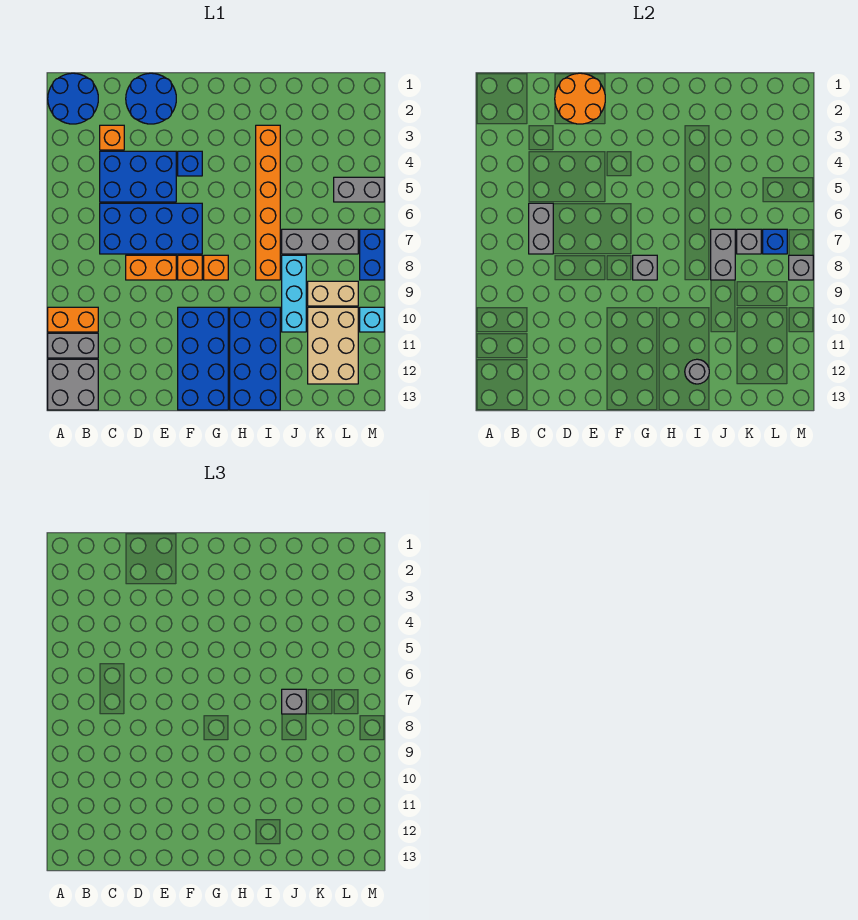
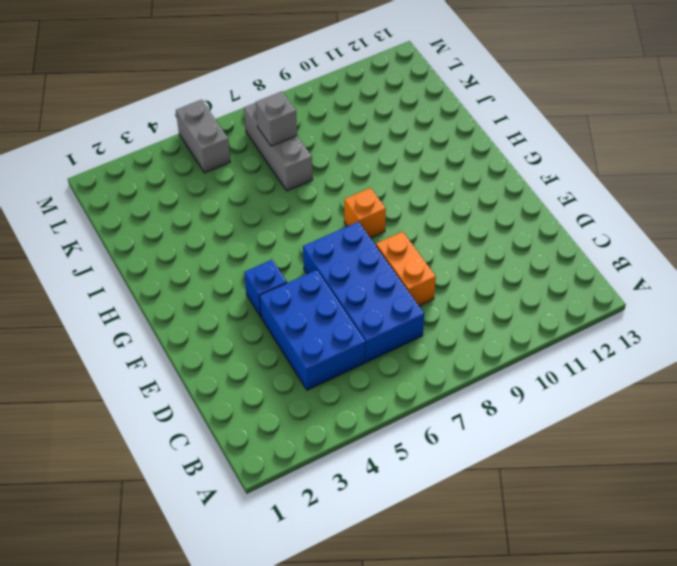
none -> blue round brick A1:B2 level 1
none -> orange brick A10:B10 level 1
none -> grey brick A11:B11 level 1
none -> grey brick A12:B13 level 1

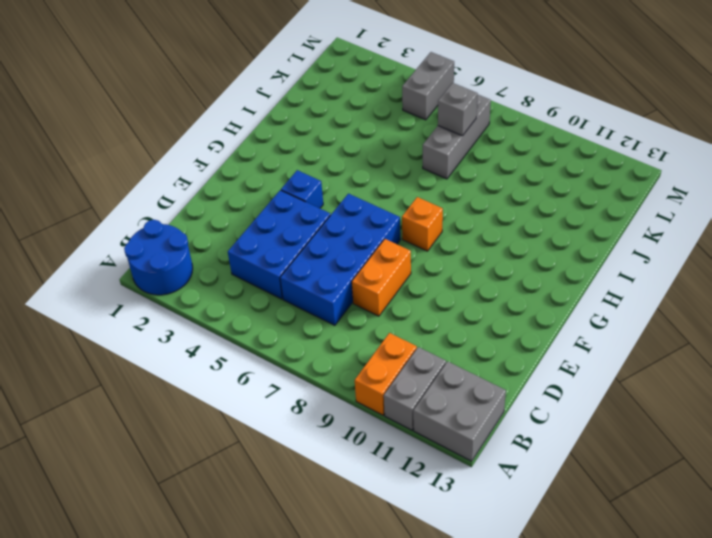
none -> orange brick C3 level 1
none -> blue round brick D1:E2 level 1
none -> orange brick F8 level 1
none -> blue brick F10:G13 level 1

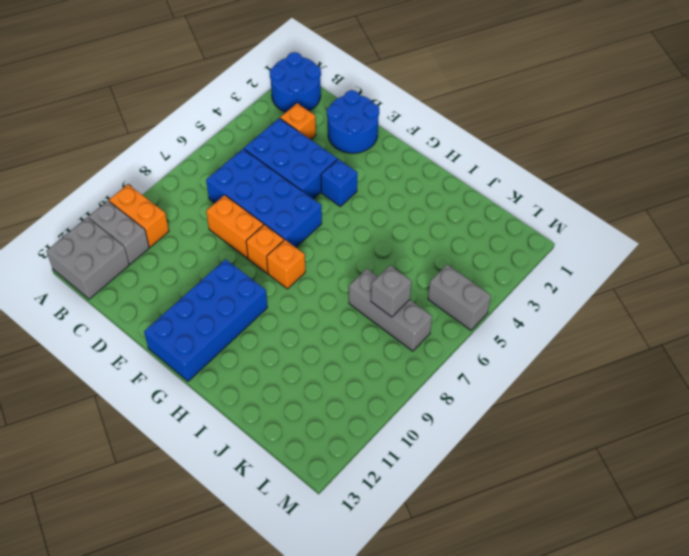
none -> blue brick H10:I13 level 1
none -> orange brick I3:I8 level 1
none -> cyan brick J8:J10 level 1
none -> tan brick K9:L9 level 1

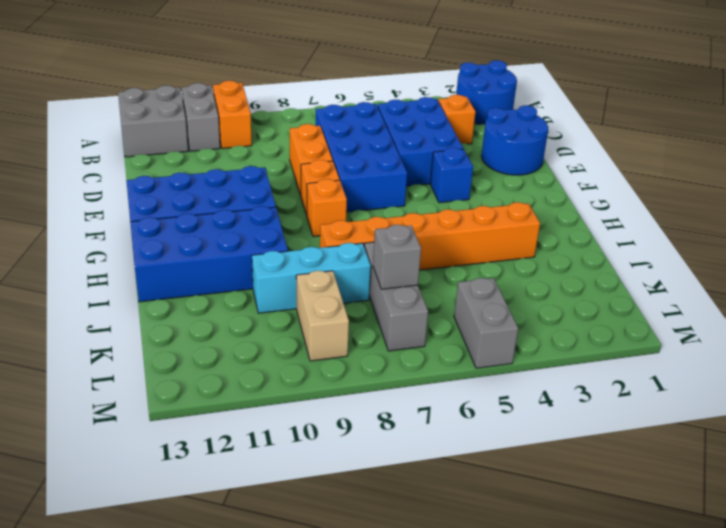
none -> tan brick K10:L12 level 1
none -> blue brick M7:M8 level 1
none -> cyan brick M10 level 1
none -> grey brick C6:C7 level 2

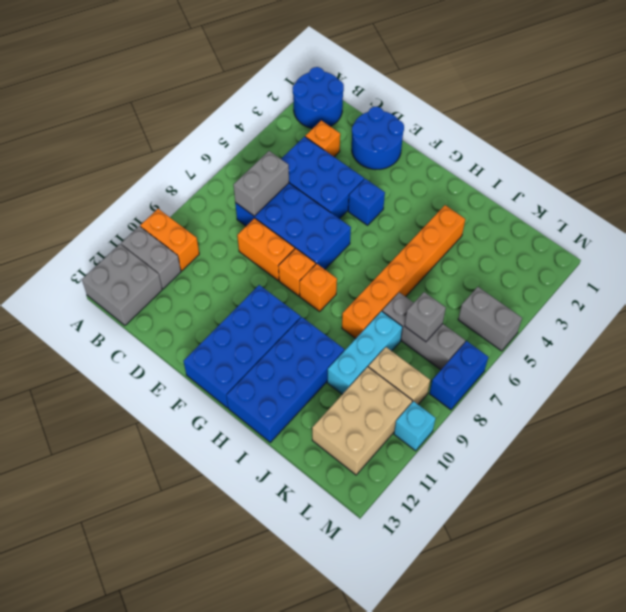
none -> orange round brick D1:E2 level 2
none -> grey brick G8 level 2
none -> grey round brick I12 level 2
none -> grey brick J7:J8 level 2

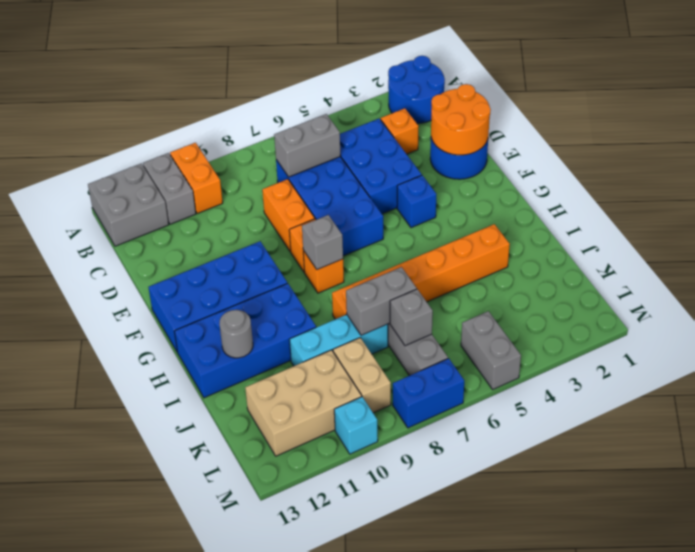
none -> blue brick L7 level 2
none -> grey brick M8 level 2
none -> grey brick J7 level 3

